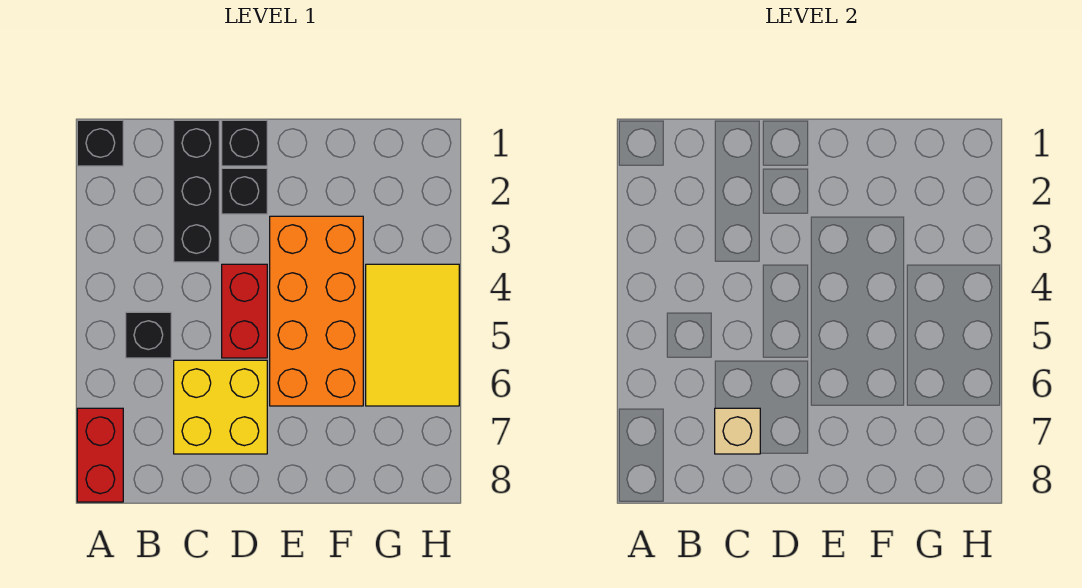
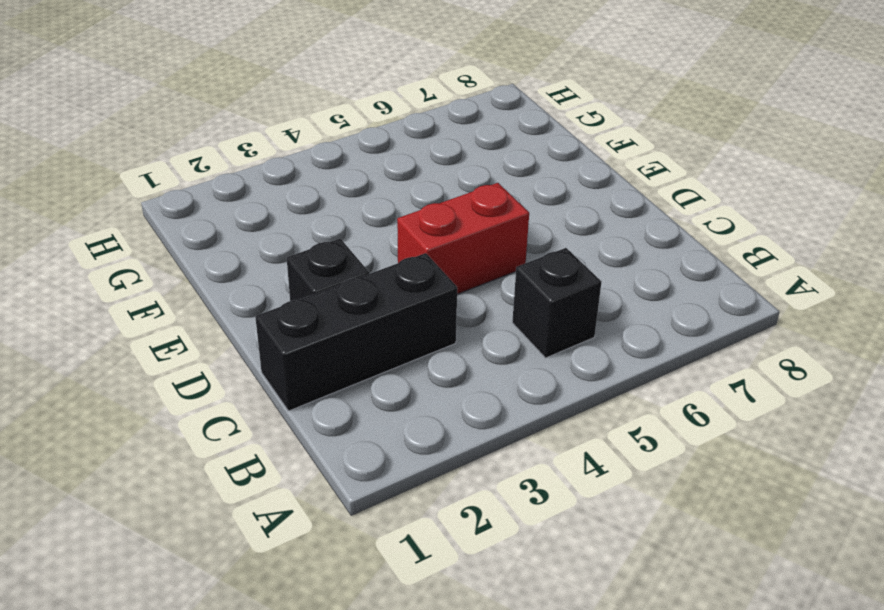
none -> black brick A1 level 1
none -> red brick A7:A8 level 1

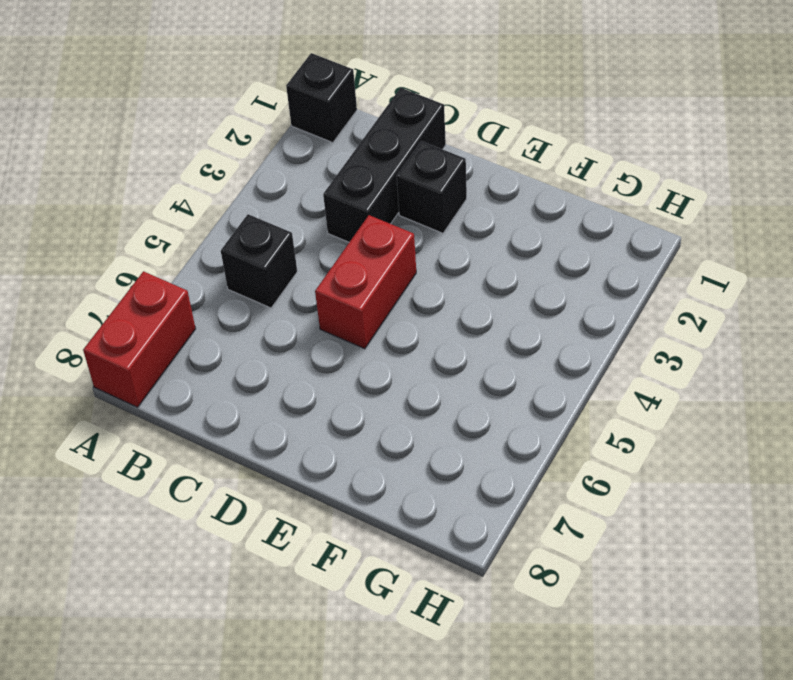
none -> yellow brick C6:D7 level 1
none -> black brick D1 level 1

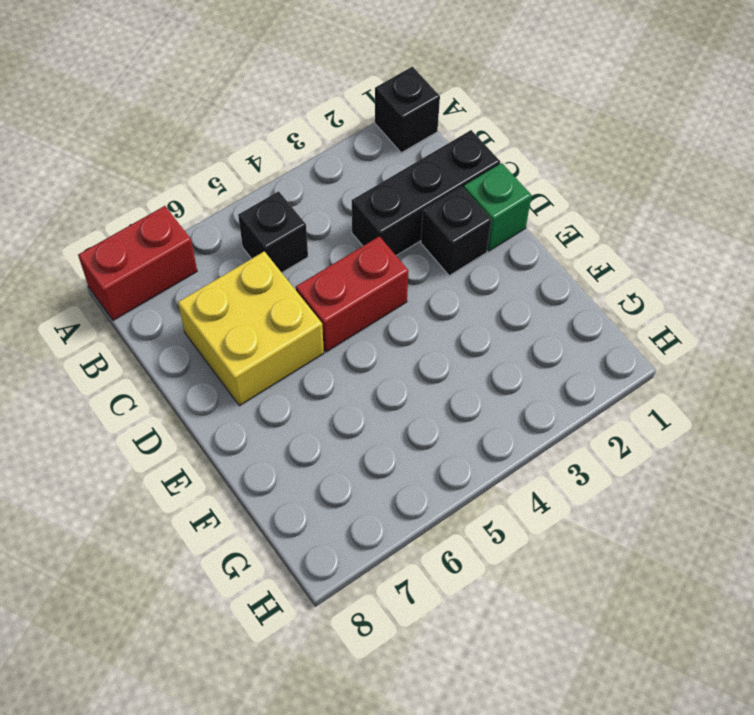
green brick D1 level 1 -> black brick D1 level 1
none -> orange brick E3:F6 level 1
none -> yellow tile G4:H6 level 1

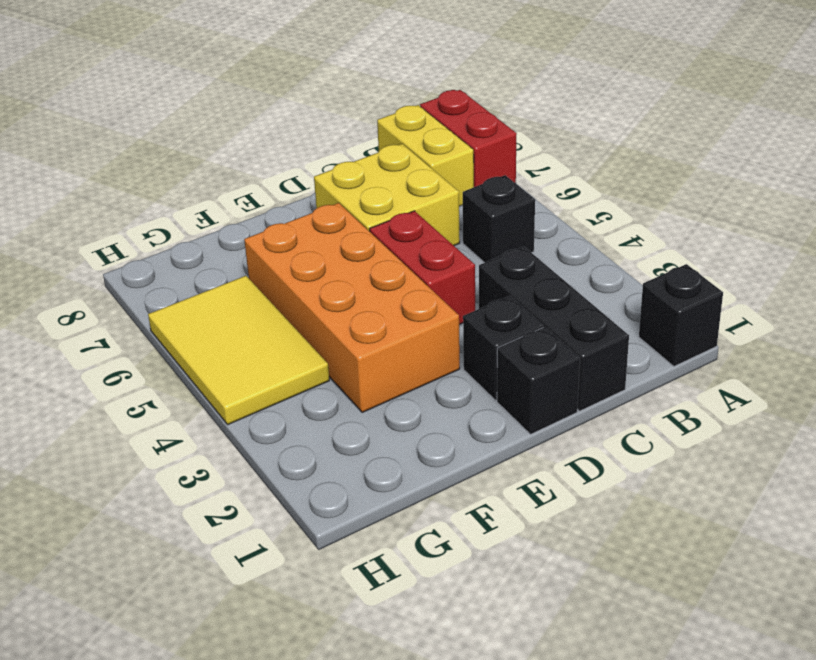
yellow brick B7:B8 level 1 -> none
none -> tan brick C7 level 2

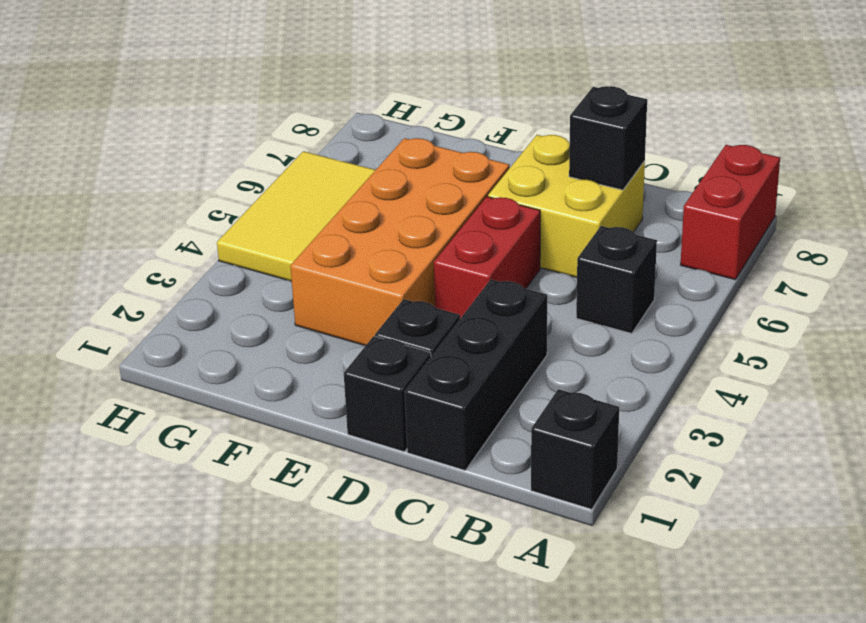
black brick C7 level 2 -> tan brick C7 level 2

